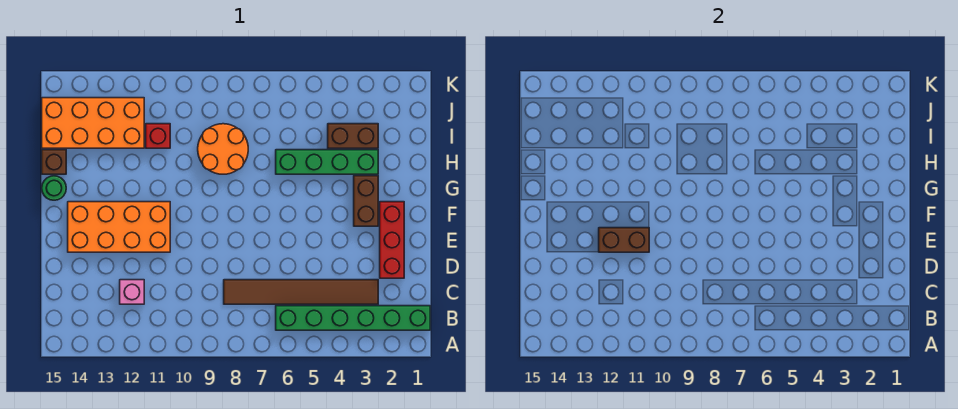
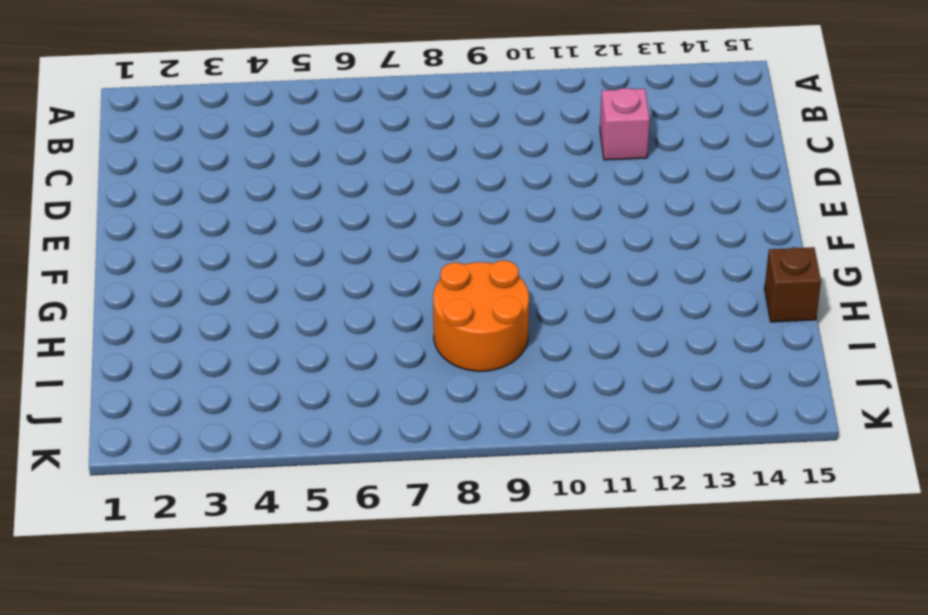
none -> green brick B1:B6 level 1
none -> brown tile C3:C8 level 1
none -> red brick D2:F2 level 1

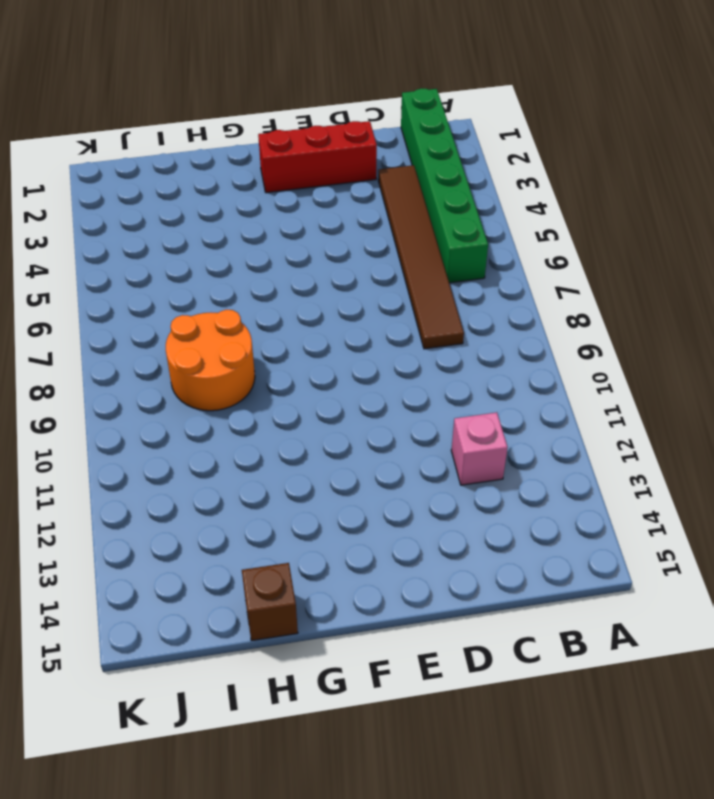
none -> orange brick E11:F14 level 1
none -> brown brick F3:G3 level 1
none -> green round brick G15 level 1

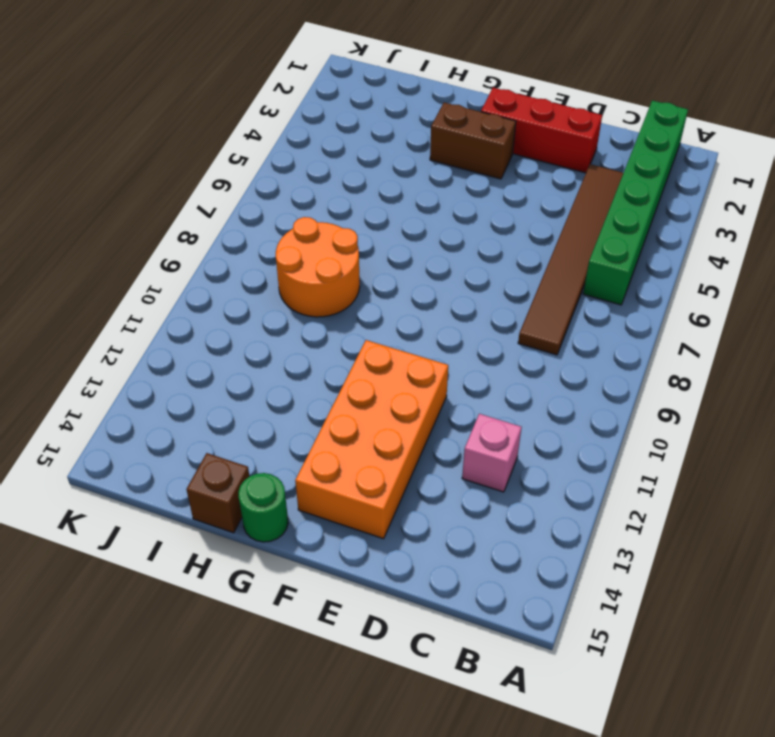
none -> green brick H3:H6 level 1
none -> brown brick I3:I4 level 1
none -> red brick I11 level 1

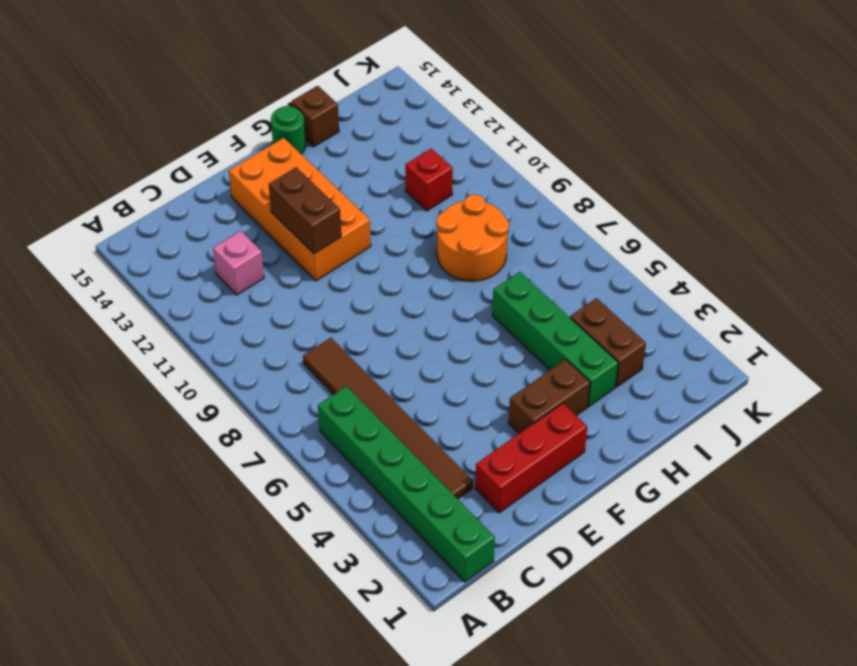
none -> orange brick I12:J15 level 1

